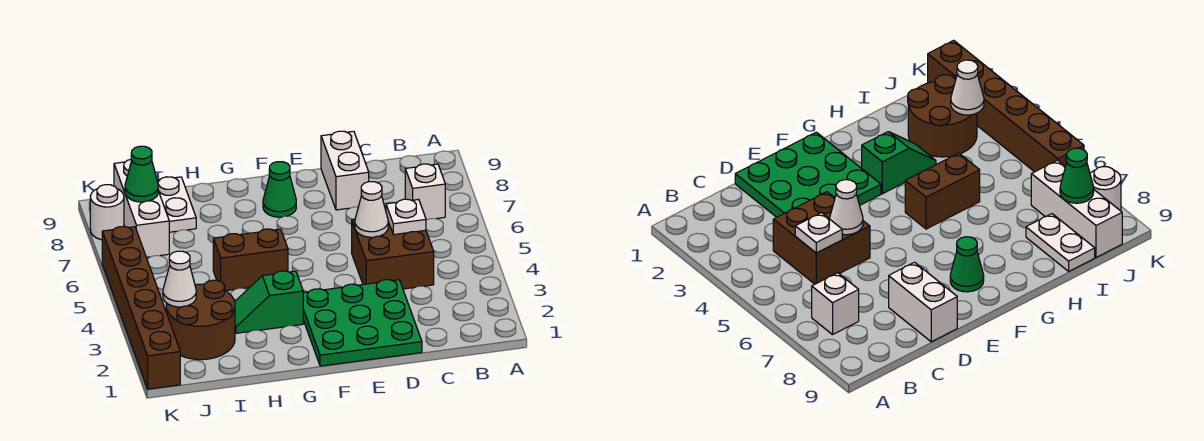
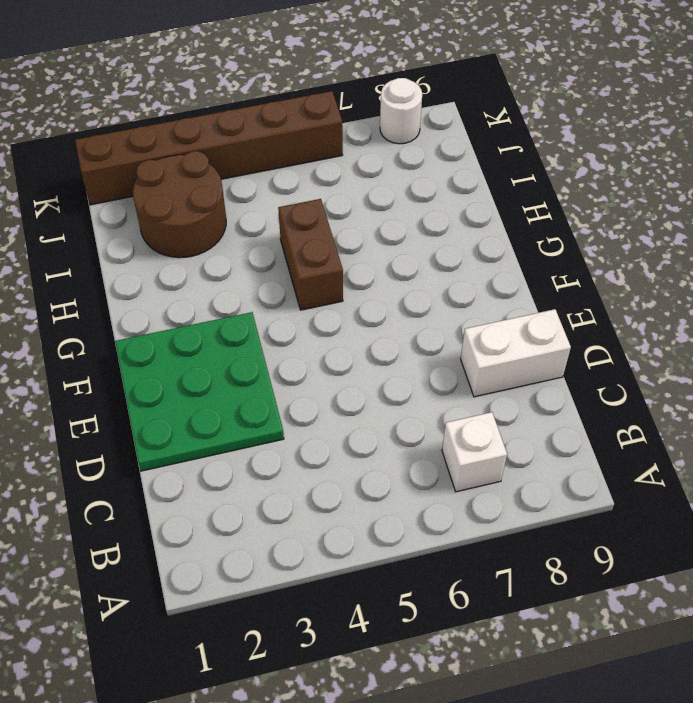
none -> brown brick C4:D5 level 1
none -> green cone F8 level 1
none -> green slope G3:H3 level 1 top G

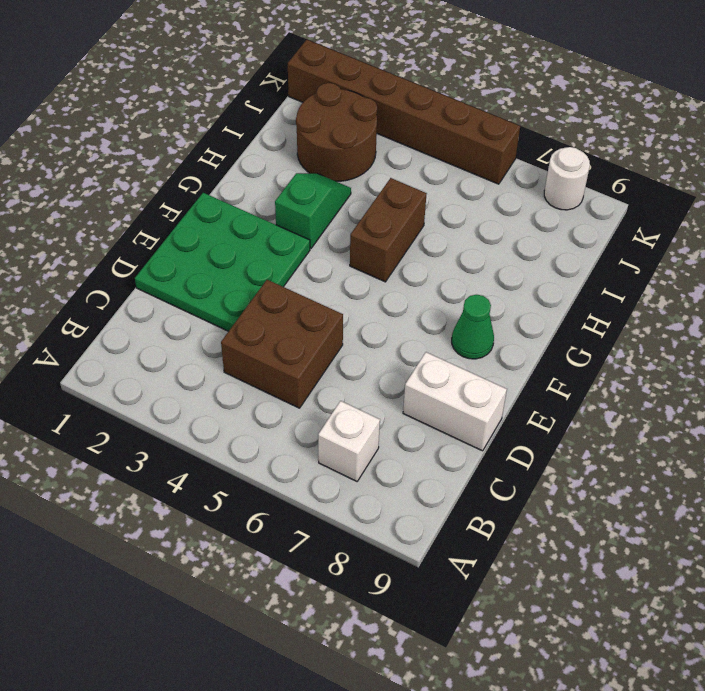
none -> white plate I8:I9 level 1
none -> white brick J7:J9 level 1
none -> white plate C5 level 2

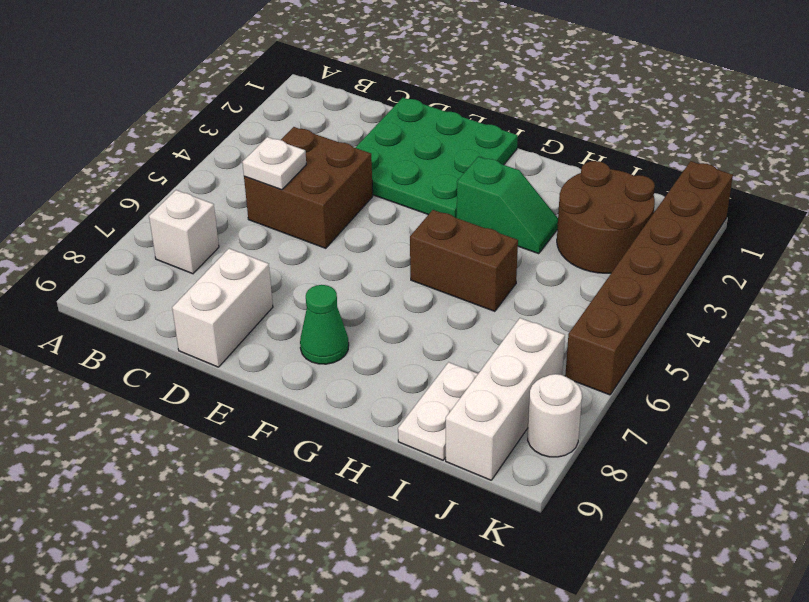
none -> white cone D5 level 2
none -> white cone J3 level 2
none -> green cone J8 level 2

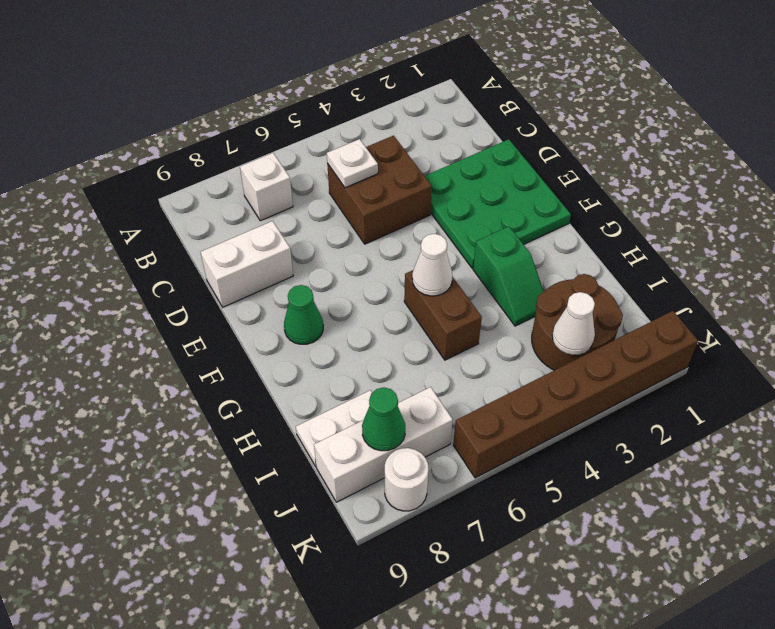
white cone G5 level 2 -> white cone D5 level 2

